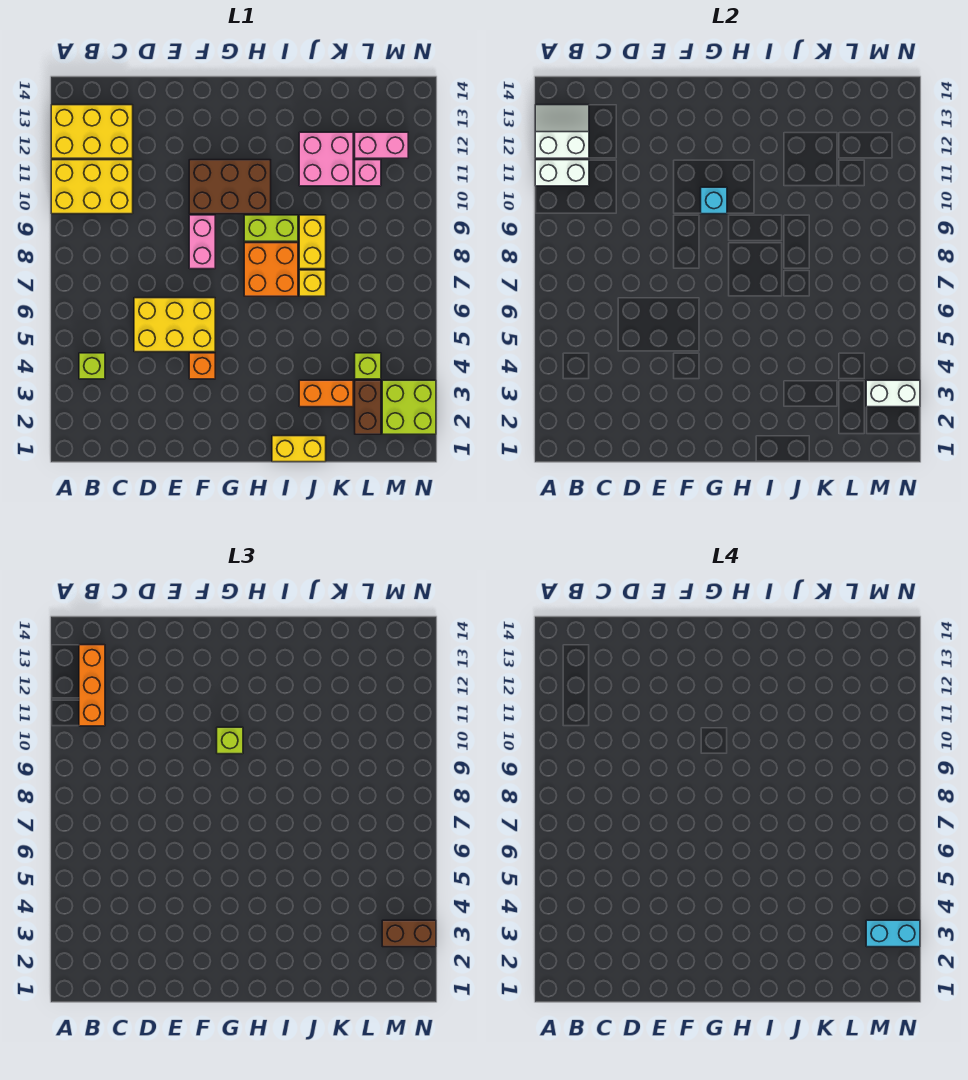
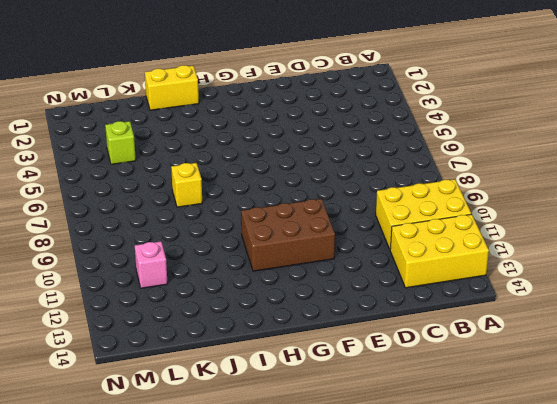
none -> lime brick B4 level 1
none -> yellow brick D5:F6 level 1
none -> orange brick F4 level 1

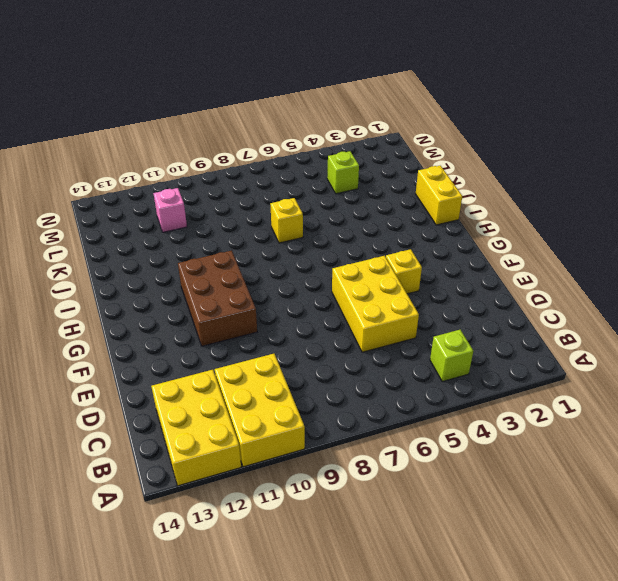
yellow brick F4 level 1 -> orange brick F4 level 1
none -> pink brick F8:F9 level 1
none -> orange brick H7:I8 level 1
none -> lime brick H9:I9 level 1

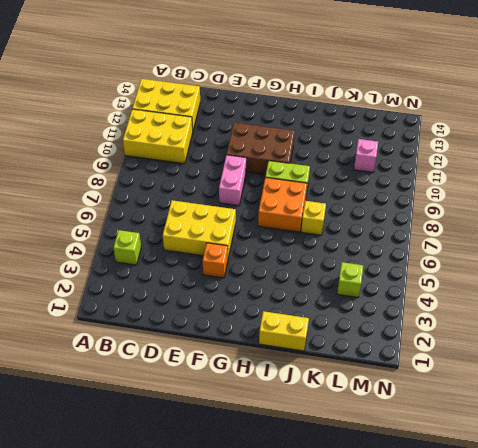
none -> orange brick J3:K3 level 1
none -> yellow brick J8:J9 level 1
none -> pink brick J11:K12 level 1

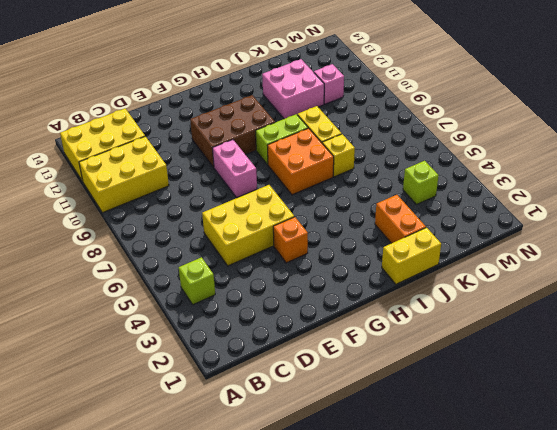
orange brick J2:J3 level 1 -> orange brick J3:K3 level 1
none -> brown brick L2:L3 level 1
none -> pink brick L12:M12 level 1
none -> lime brick M2:N3 level 1

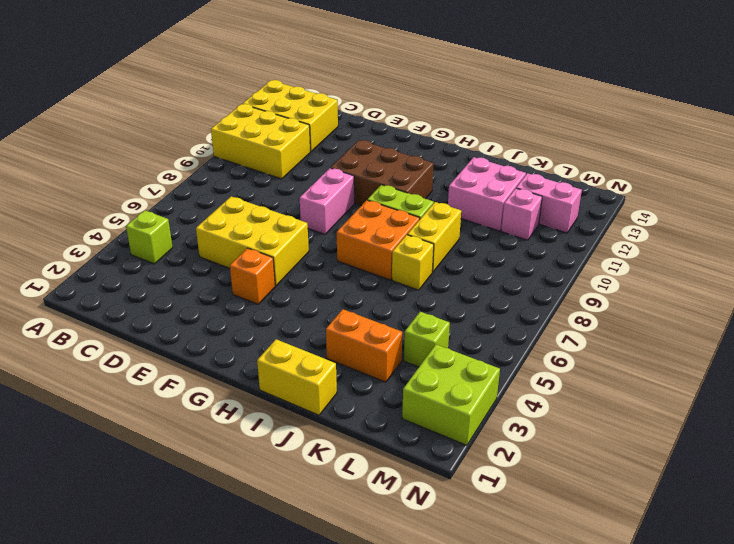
none -> brown brick L2:L3 level 1
none -> white brick A11:B11 level 2
none -> white slope A12:B13 level 2 top 12

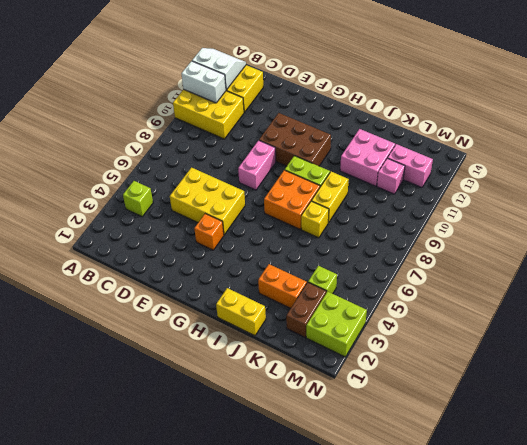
none -> cyan brick G10 level 2
none -> white brick M3:N3 level 2
none -> orange brick B11:B13 level 3

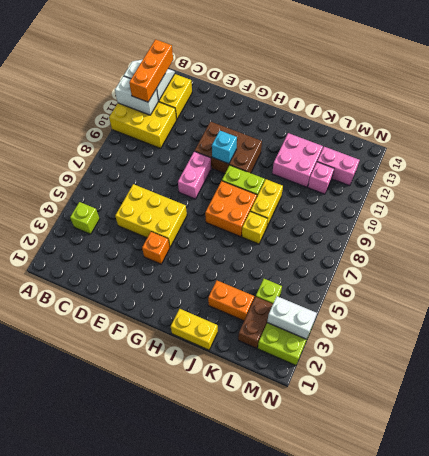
none -> lime brick G10 level 3
none -> brown brick M3:N3 level 3
none -> cyan brick M3:N3 level 4

